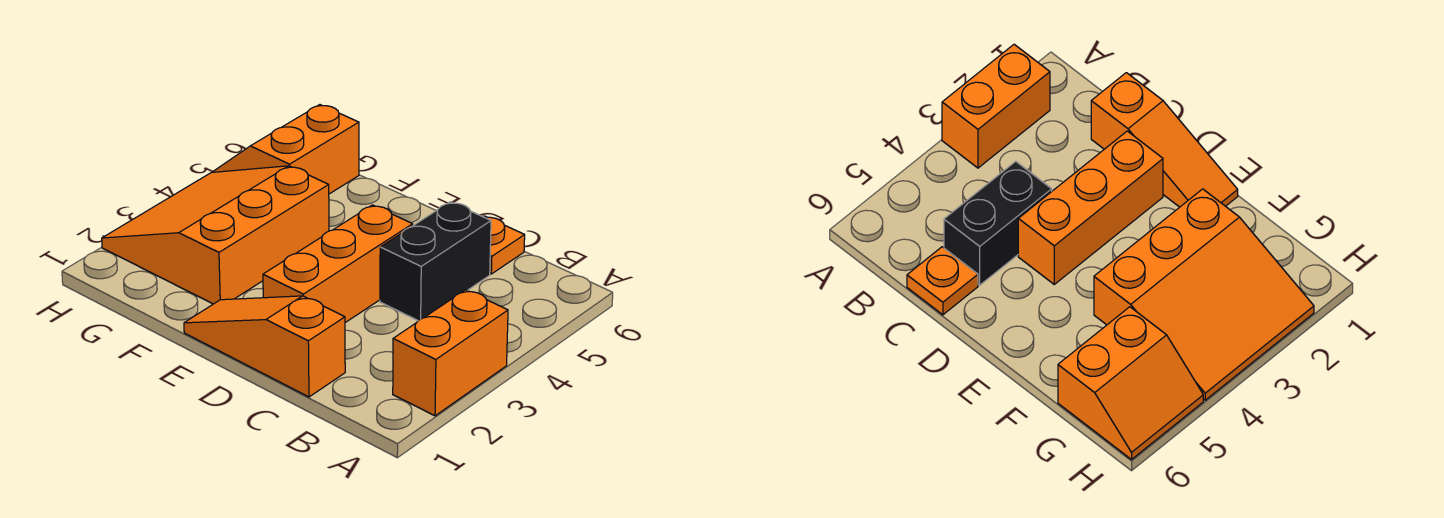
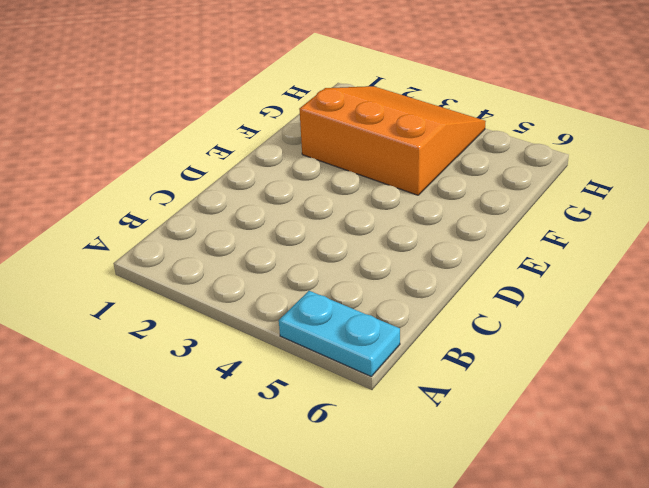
cyan plate A5:A6 level 1 -> none
none -> orange brick A2:A3 level 1
none -> orange slope C1:E1 level 1 top C

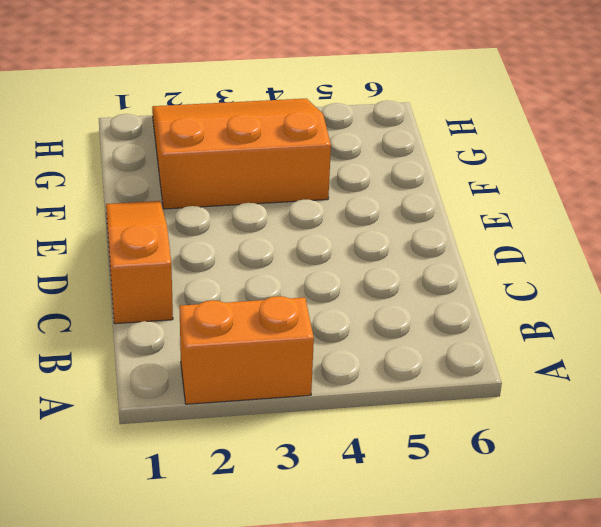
none -> black brick C4:C5 level 1
none -> orange plate C6 level 1

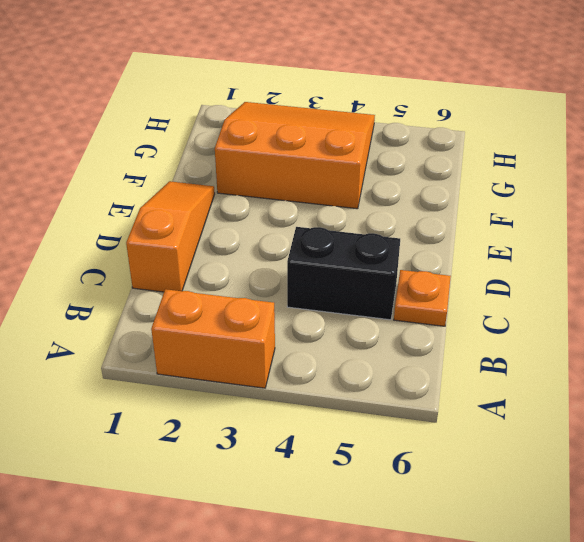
none -> orange brick D2:D4 level 1
none -> orange slope G5:H6 level 1 top G

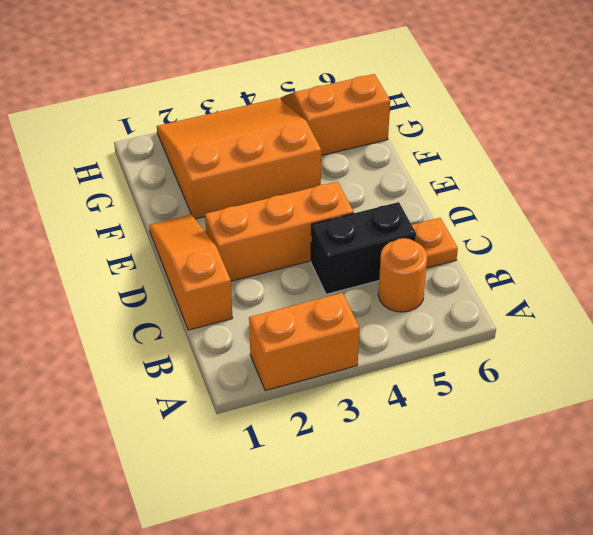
orange round brick B5 level 1 -> none

